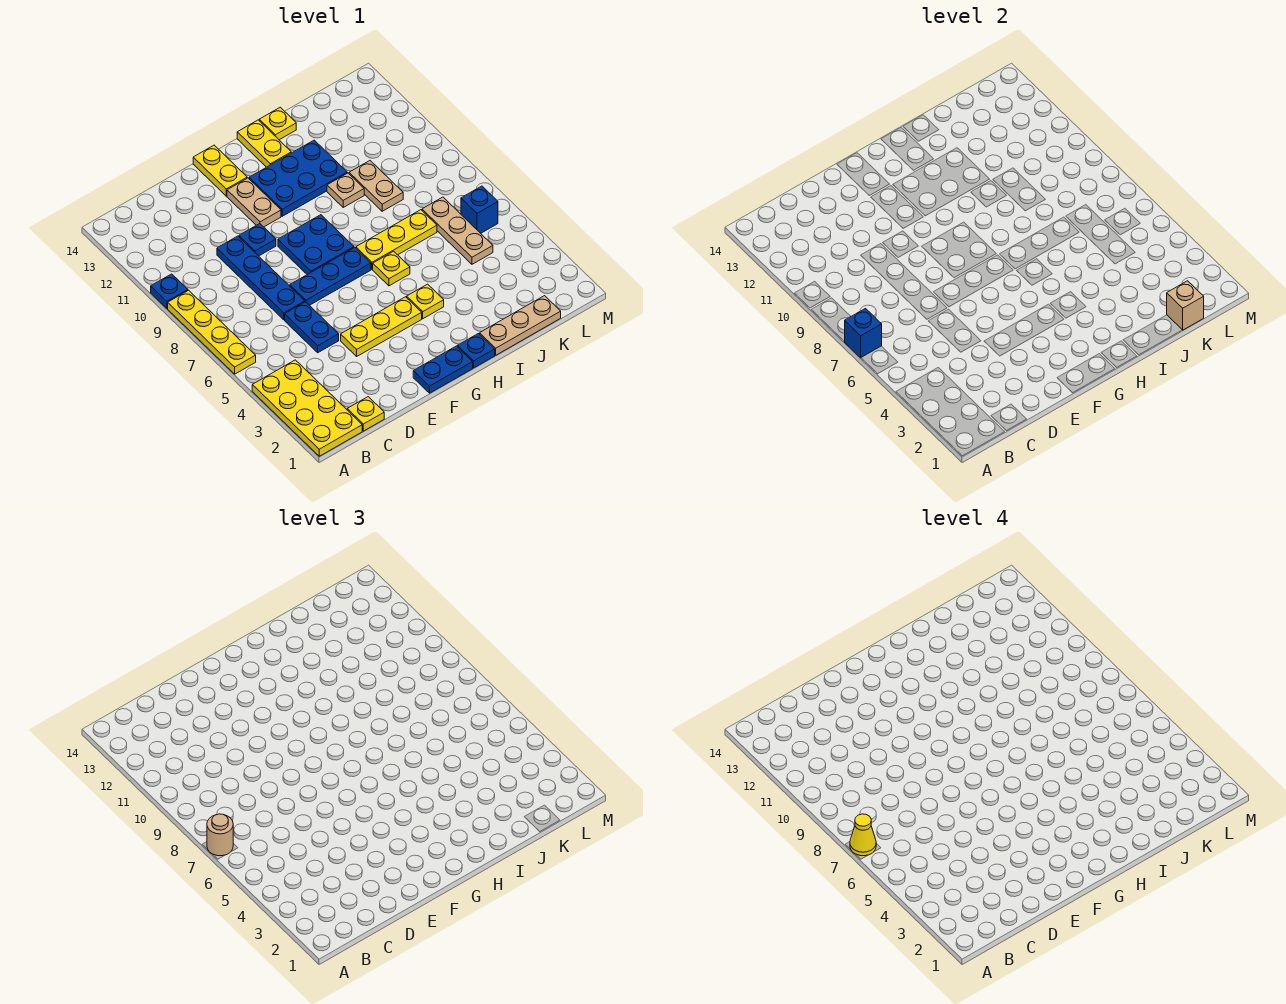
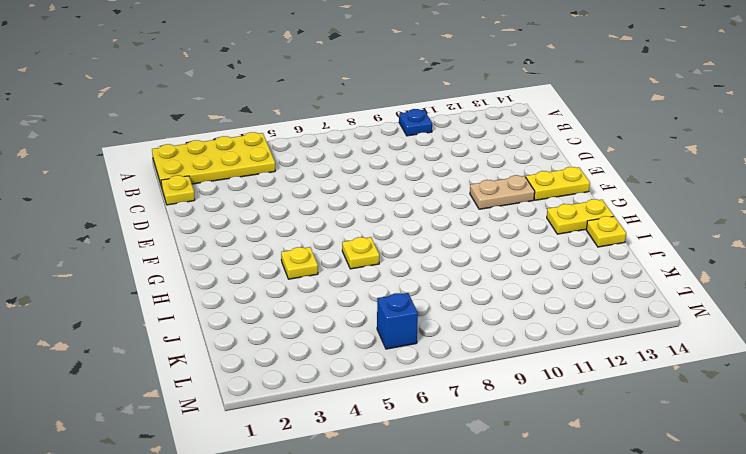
none -> yellow plate A6:A9 level 1
none -> blue plate D5:D6 level 1
none -> blue plate D7:D10 level 1

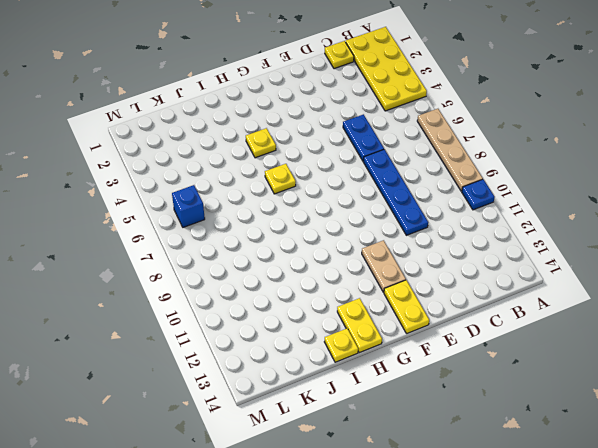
tan plate A6:A9 level 1 -> yellow plate A6:A9 level 1
none -> yellow plate E4:G4 level 1
none -> blue plate E7:G7 level 1
none -> blue plate E10 level 1

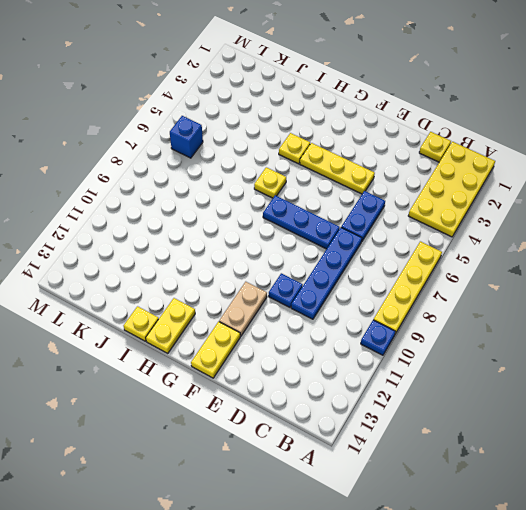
none -> blue plate F1:G1 level 1
none -> blue plate F8:G9 level 1
none -> blue plate G11:I12 level 1

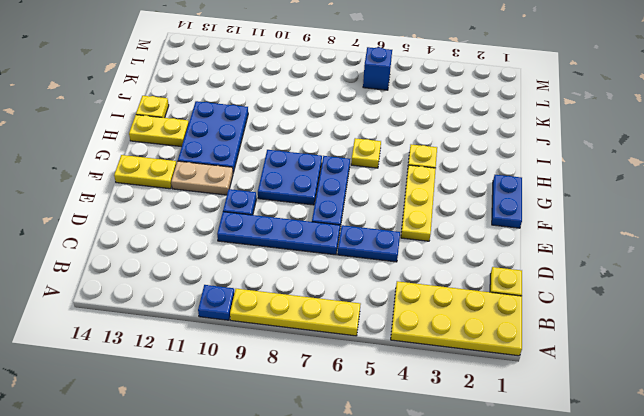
none -> blue plate H1 level 1
none -> yellow plate H7:J7 level 1
none -> tan plate I1:K1 level 1

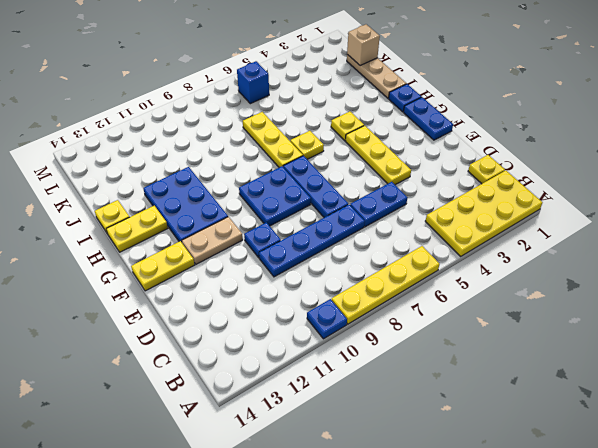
none -> tan plate I10 level 1
none -> tan plate J9:J10 level 1
none -> tan plate K5:K7 level 1

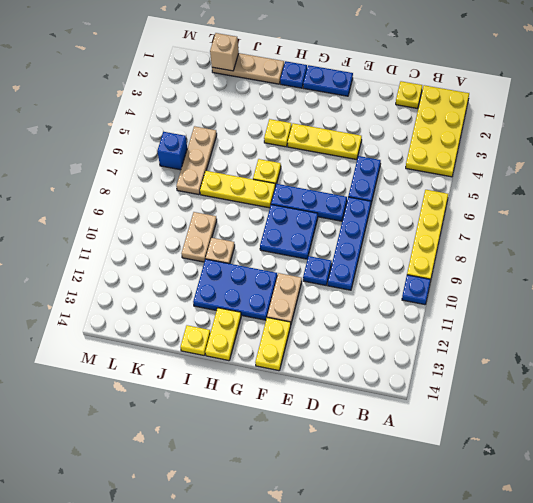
none -> blue brick A7 level 2
none -> tan round brick A7 level 3
none -> yellow cone A7 level 4

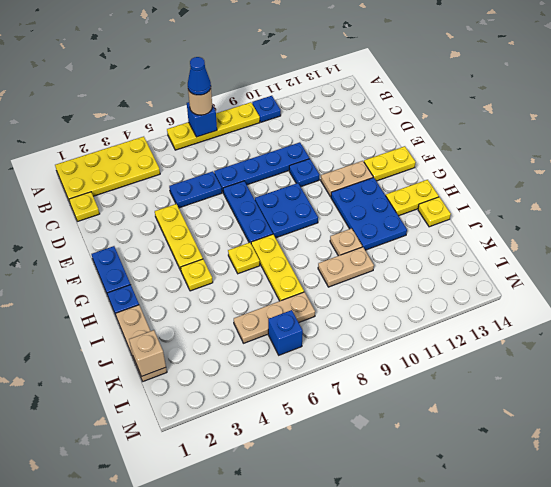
blue cone A7 level 4 -> yellow cone A7 level 4

